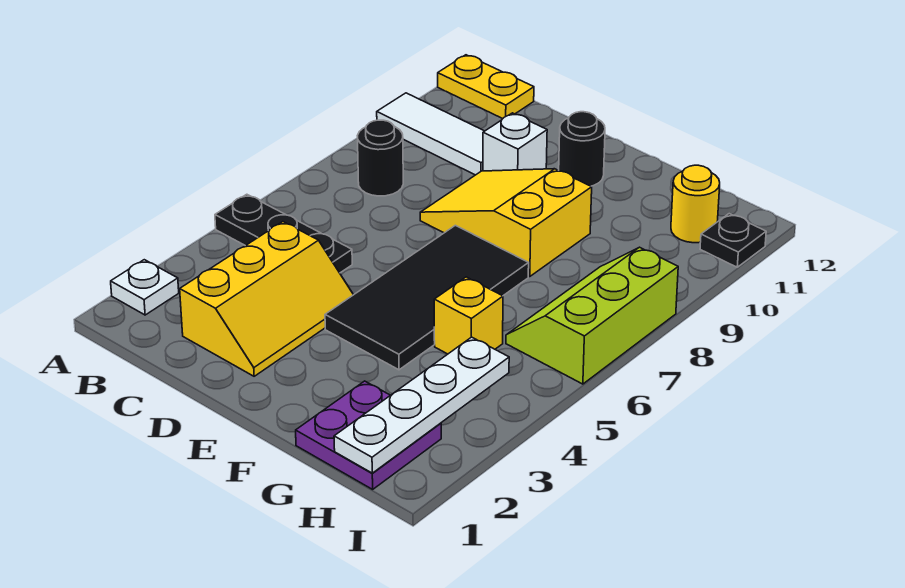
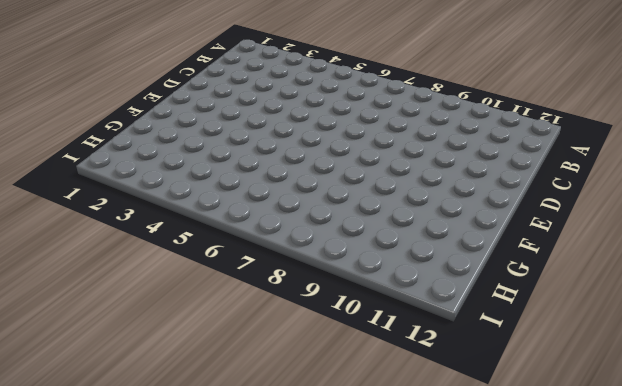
none -> white plate A2 level 1
none -> black plate A5:C5 level 1
none -> white tile A10:C10 level 1

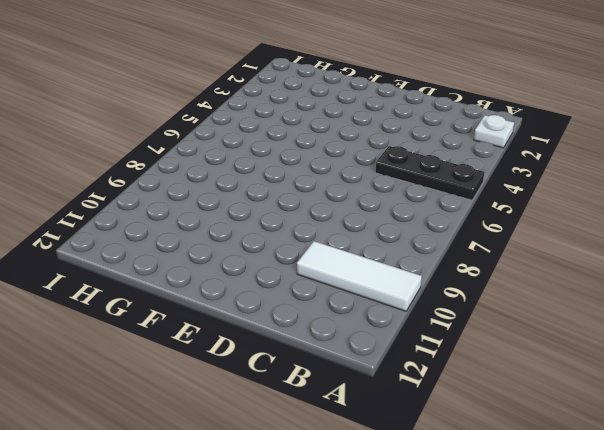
none -> yellow plate A12:B12 level 1
none -> black round brick B8 level 1
none -> yellow slope C2:D4 level 1 top C

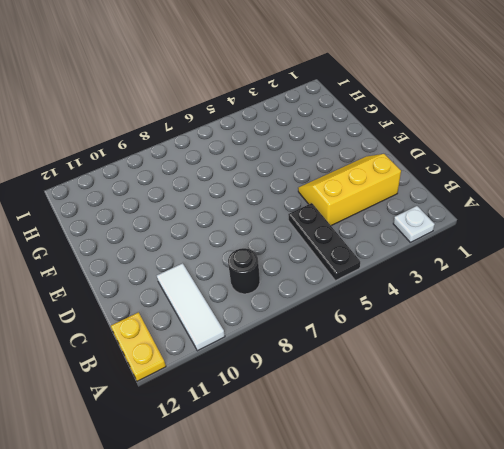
none -> yellow slope D8:F9 level 1 top F
none -> white brick D10 level 1
none -> black tile E4:F7 level 1

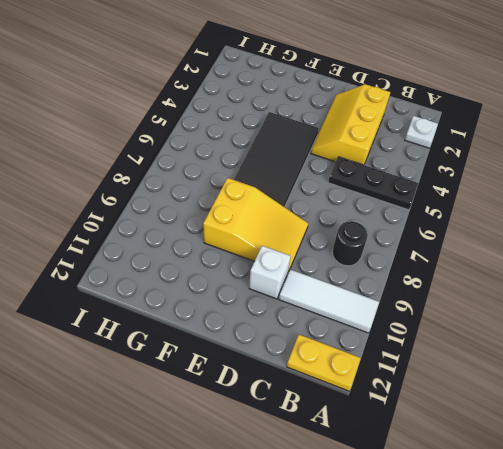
none -> black round brick E11 level 1
none -> purple plate G1:H2 level 1
none -> yellow brick G5 level 1

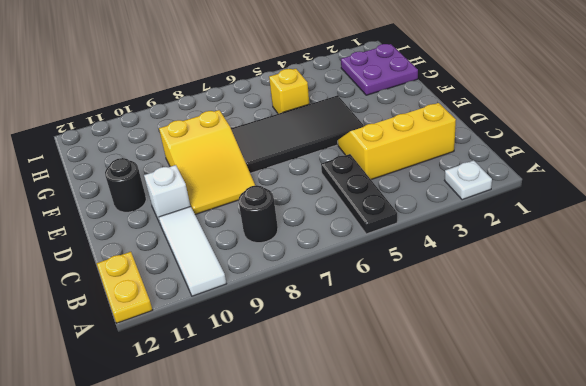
none -> lime slope H6:I8 level 1 top I
none -> yellow round brick H11 level 1
none -> black plate I11 level 1

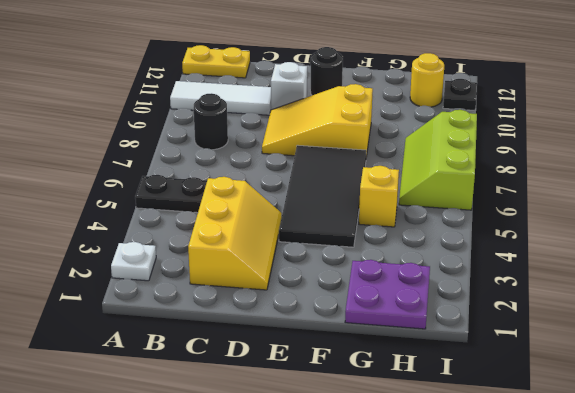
none -> white plate H1:H4 level 2

